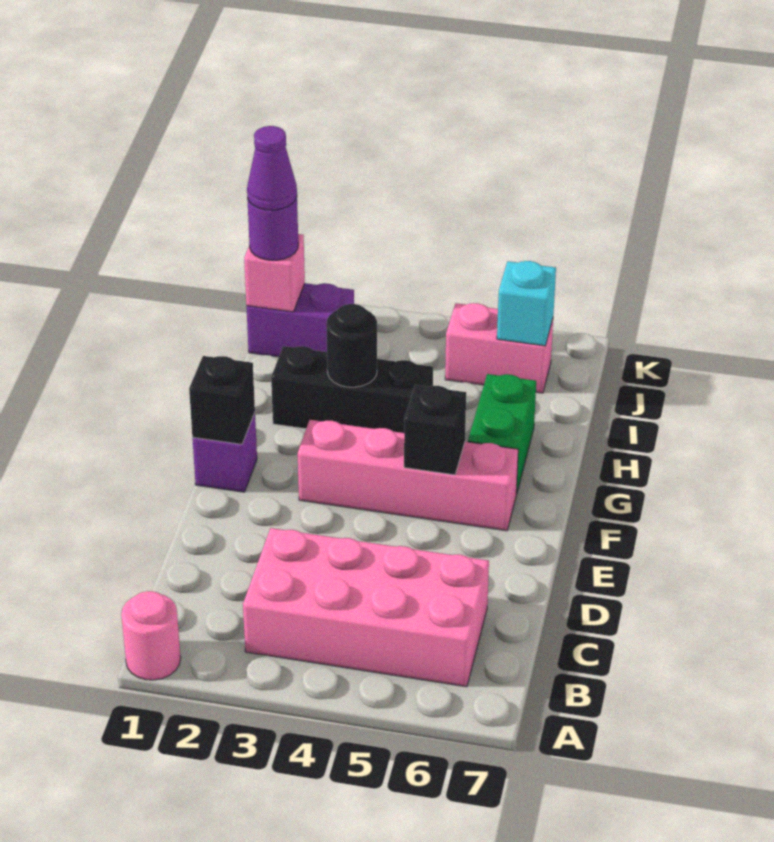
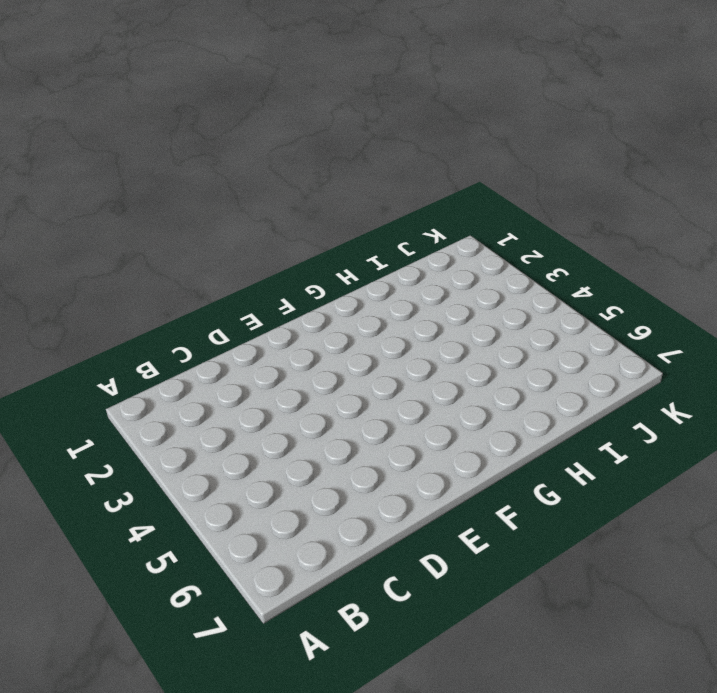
none -> pink round brick A1 level 1
none -> pink brick B3:C6 level 1
none -> purple brick F1 level 1

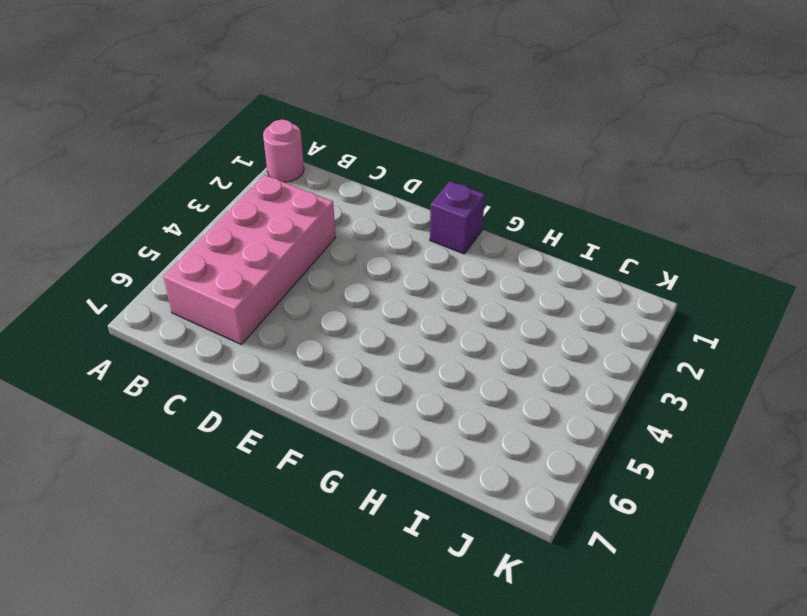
none -> pink brick F3:F6 level 1
none -> green brick G6:H6 level 1
none -> black brick H2:H4 level 1

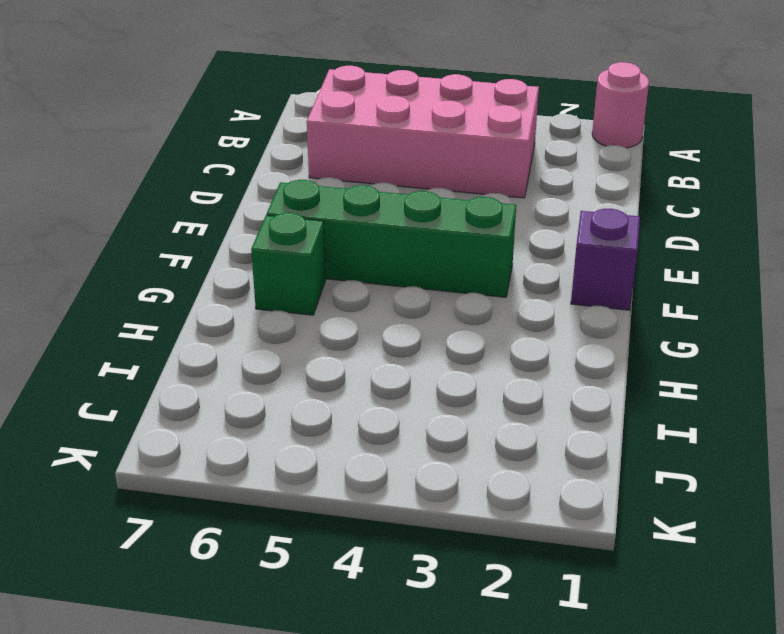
green brick F3:F6 level 1 -> pink brick F3:F6 level 1
green brick G6 level 1 -> green brick G6:H6 level 1
none -> black brick H2:H4 level 1
none -> purple brick J1:J2 level 1
none -> pink brick J5:J6 level 1

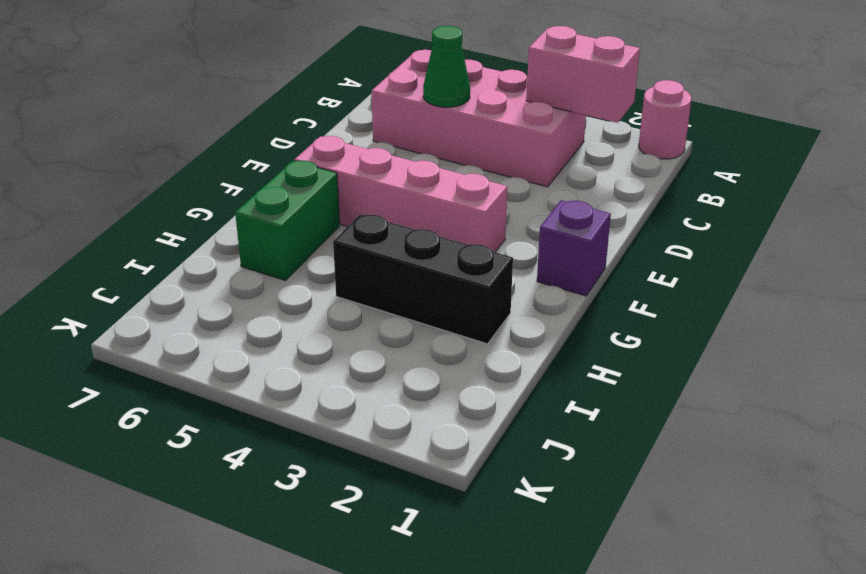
pink brick B2:B3 level 2 -> pink brick J5:J6 level 1
green cone C5 level 2 -> none
none -> purple brick J1:J2 level 1
none -> black brick F1 level 2
none -> black brick F5 level 2

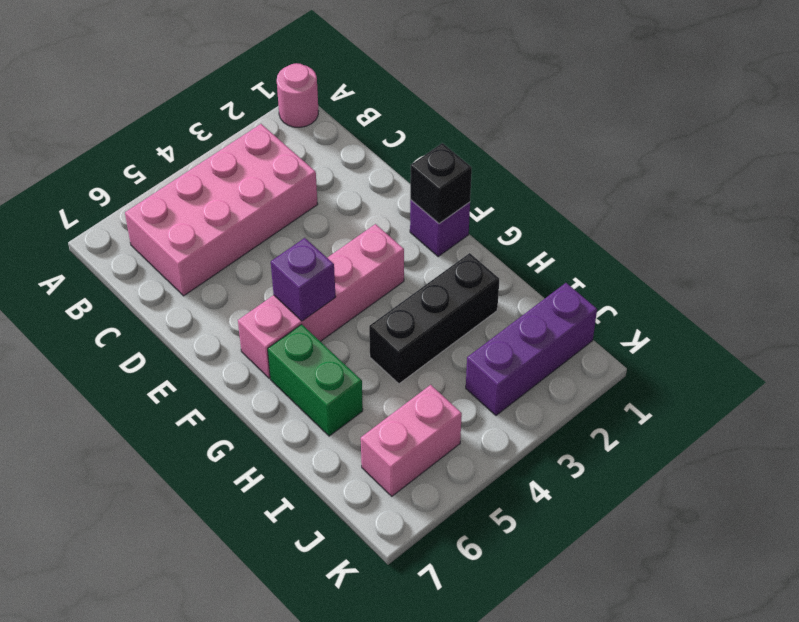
purple brick F5 level 2 -> black brick F5 level 2
purple brick J1:J3 level 1 -> purple brick J1:J2 level 1
none -> black round brick H3 level 2
none -> pink brick J1 level 2
none -> cyan brick J6 level 2

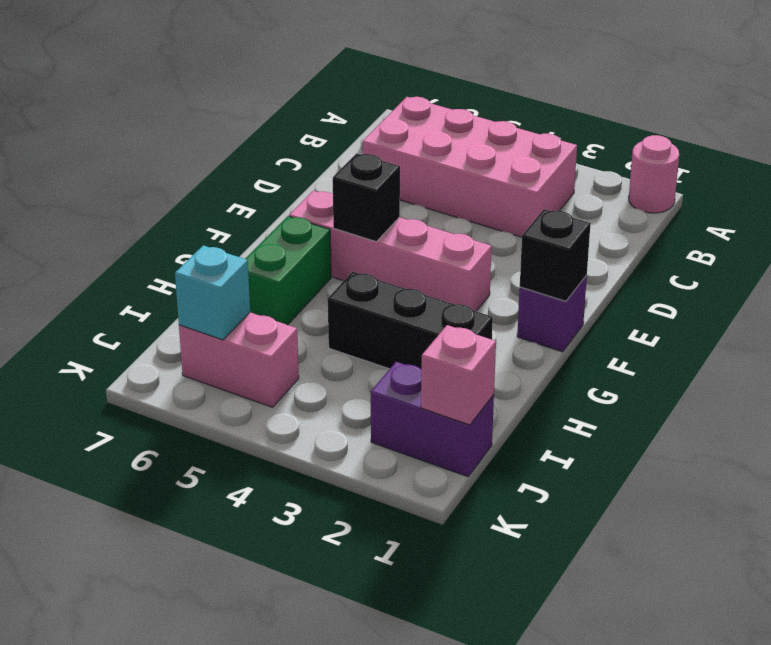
none -> black round brick H3 level 2
none -> purple round brick J1 level 3
none -> purple cone J1 level 4

